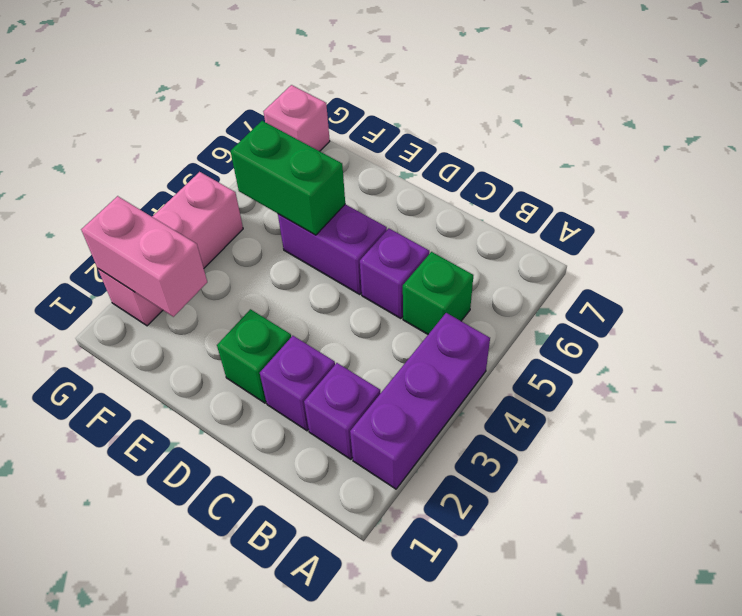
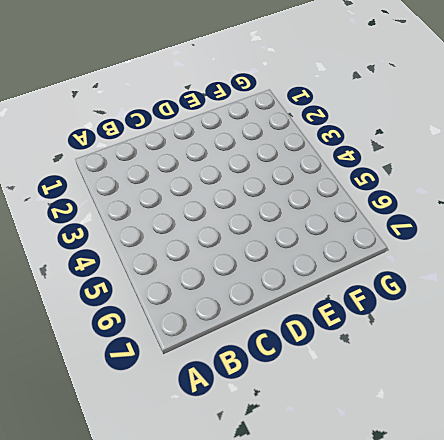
none -> purple brick A2:A4 level 1
none -> purple brick B2 level 1

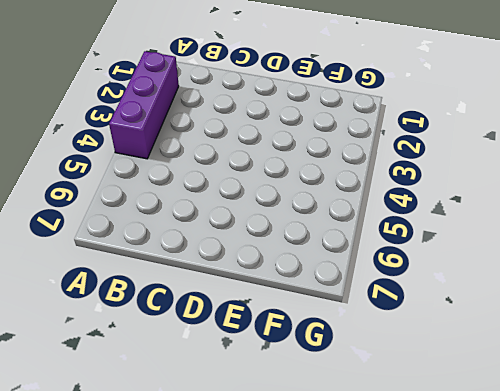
none -> purple brick B2 level 1
none -> green brick B5 level 1

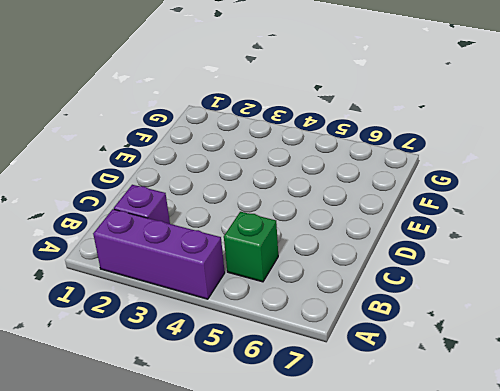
none -> purple brick C2 level 1
none -> purple brick C5 level 1

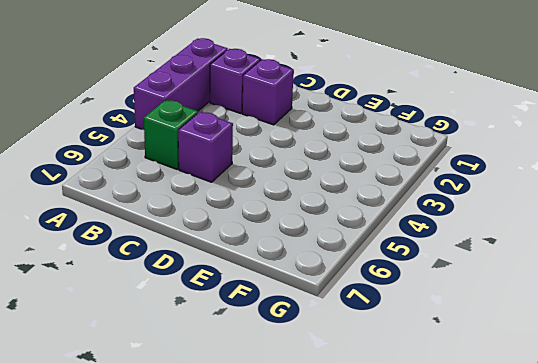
none -> green brick D2 level 1
none -> purple brick D5:E5 level 1

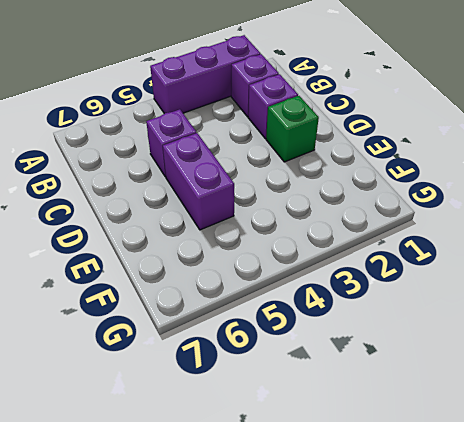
none -> green brick B5 level 1
none -> pink brick G2:G4 level 1

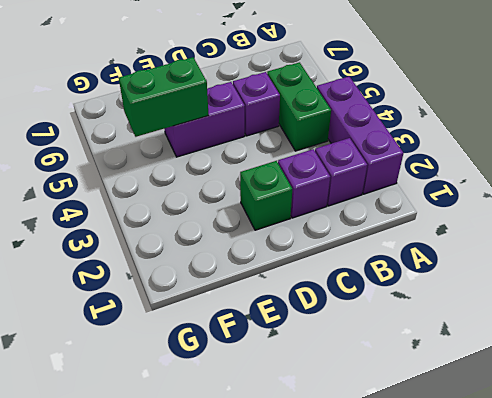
green brick B4:B5 level 1 -> green brick B5 level 1
none -> pink brick G2:G4 level 1
none -> pink brick G7 level 1

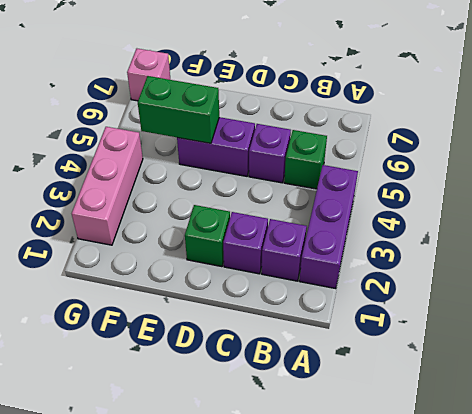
none -> pink brick F2:G2 level 2

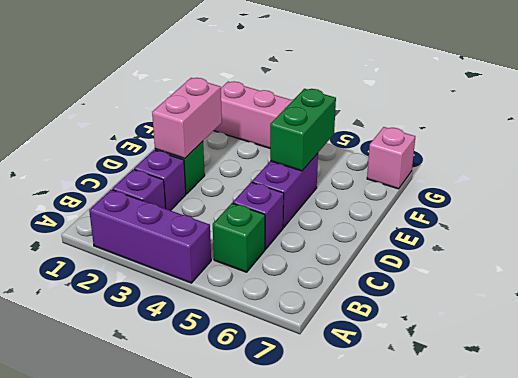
pink brick D2:E2 level 2 -> pink brick F2:G2 level 2

